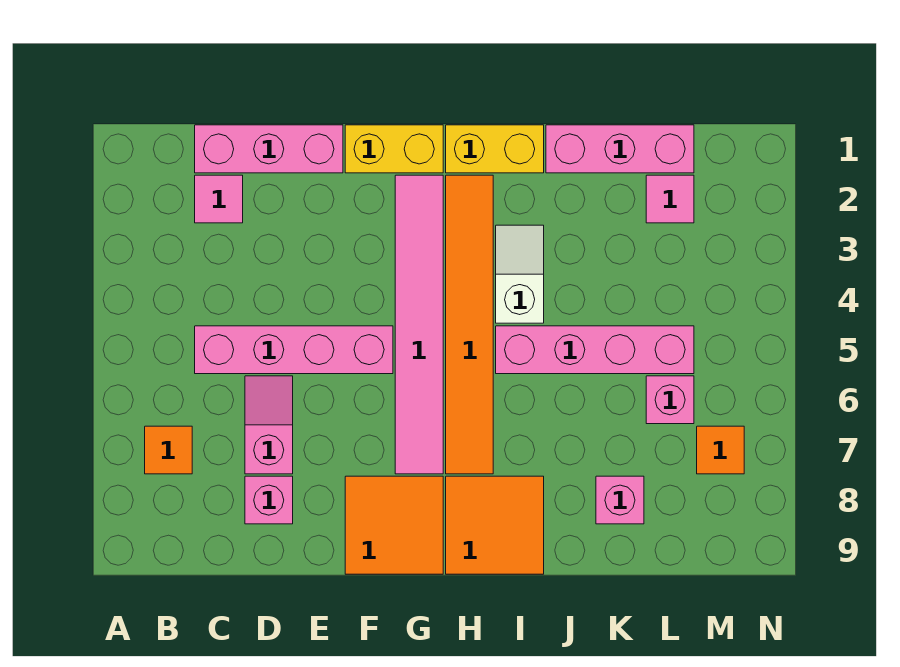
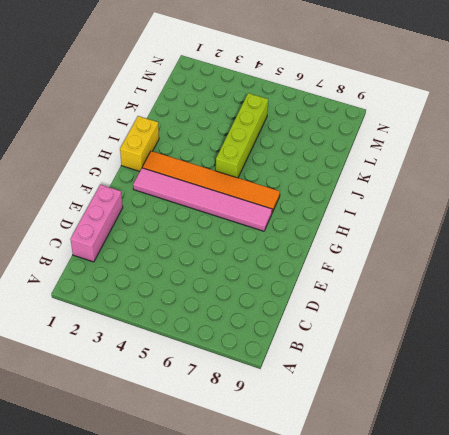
lime brick I5:L5 level 1 -> pink brick I5:L5 level 1
none -> orange tile B7 level 1
none -> pink tile C2 level 1
none -> pink brick C5:F5 level 1

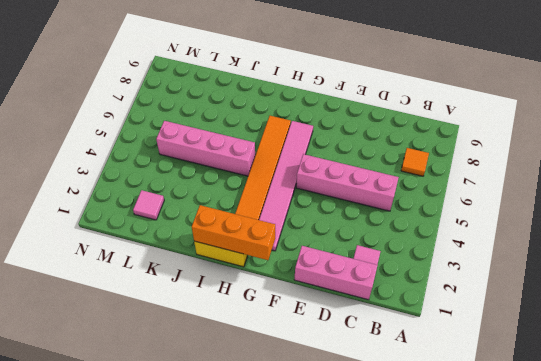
orange brick G1:I1 level 2 -> none
none -> pink slope D6:D7 level 1 top 7
none -> pink brick D8 level 1
none -> yellow brick F1:G1 level 1

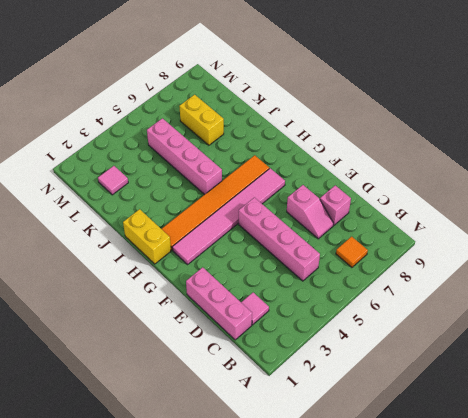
pink slope D7:E7 level 1 top E -> pink slope D6:D7 level 1 top 7
yellow brick K7:L7 level 1 -> yellow brick F1:G1 level 1
none -> orange tile F8:G9 level 1
none -> orange tile H8:I9 level 1
none -> white slope I3:I4 level 1 top 4

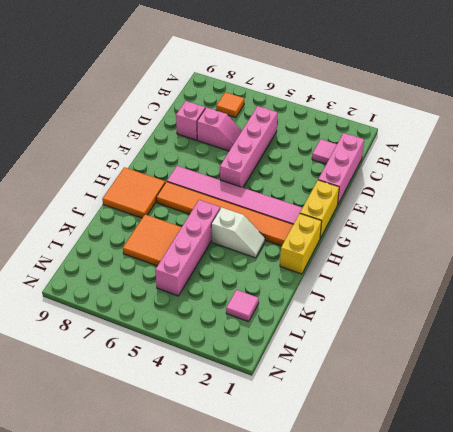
orange tile J6:K7 level 1 -> orange tile F8:G9 level 1
none -> pink brick J1:L1 level 1
none -> pink brick K8 level 1
none -> pink brick L6 level 1

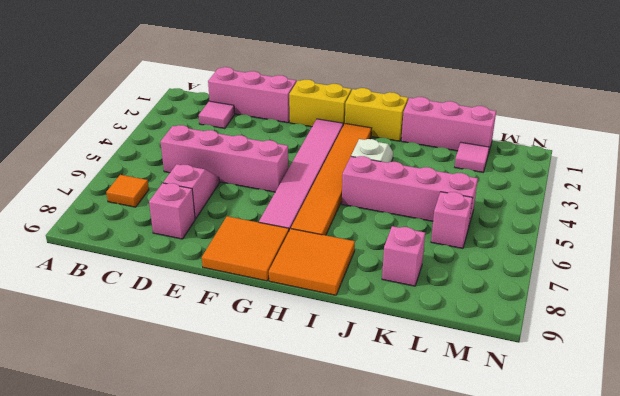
none -> orange tile M7 level 1

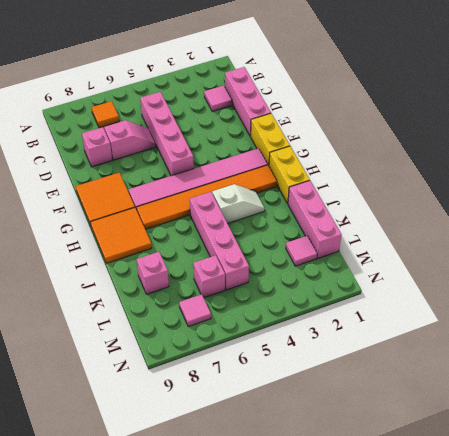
pink tile M7 level 1 -> orange tile M7 level 1

